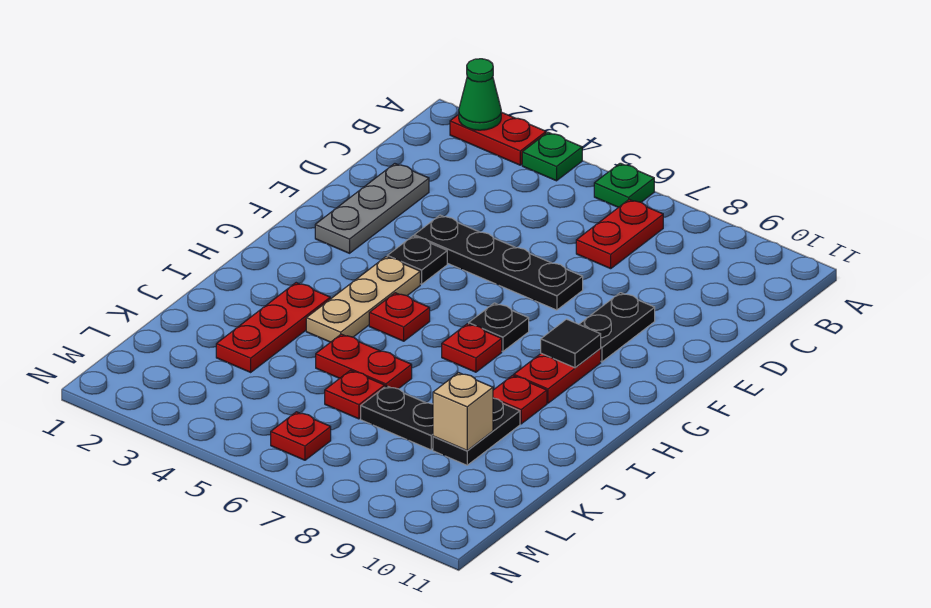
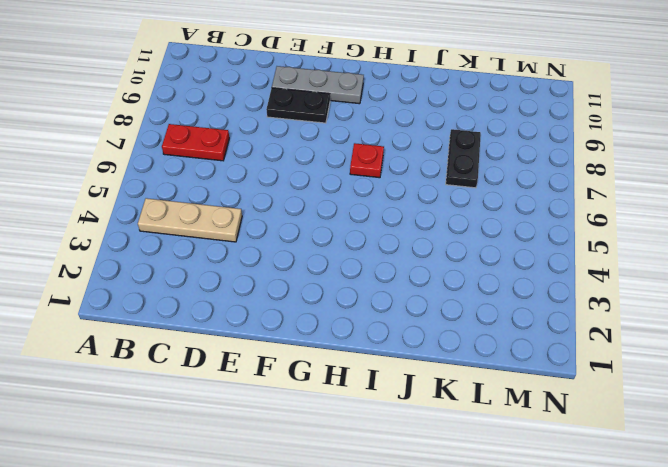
tan plate B4:D4 level 1 -> tan plate G4:I4 level 1
grey plate E10:G10 level 1 -> grey plate D2:F2 level 1
none -> red plate A2:A3 level 1
none -> green plate A4 level 1
none -> green plate A6 level 1

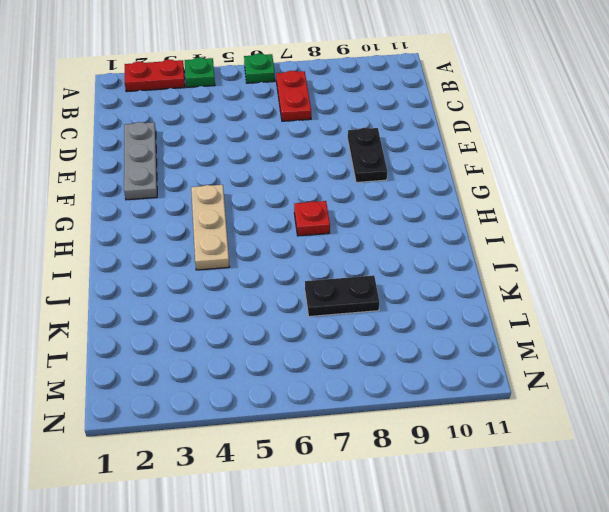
none -> black plate E4:E7 level 1
none -> black plate F4 level 1
none -> black plate G7 level 1

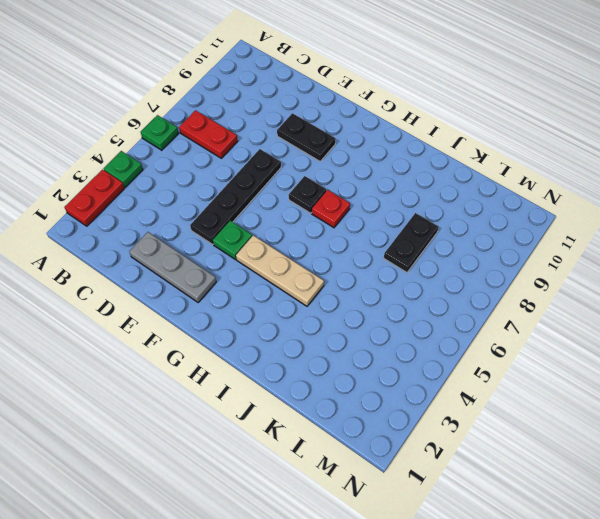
green plate F4 level 1 -> black plate F4 level 1
none -> red plate G9:H9 level 1
none -> red plate H5 level 1
none -> red plate I3:K3 level 1

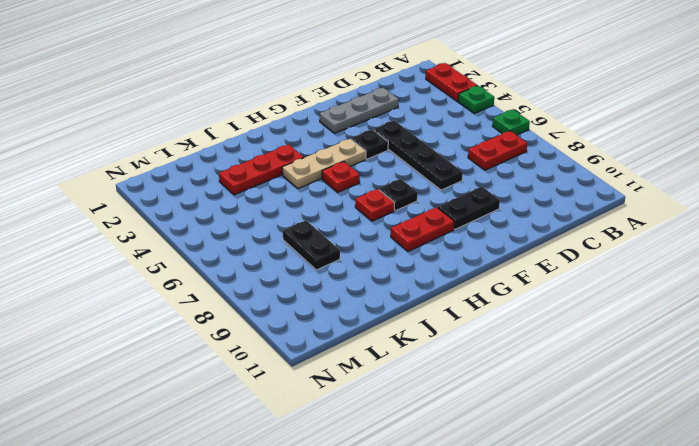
none -> red plate I9 level 1
none -> red plate J5:J6 level 1
none -> black plate J9:K9 level 1

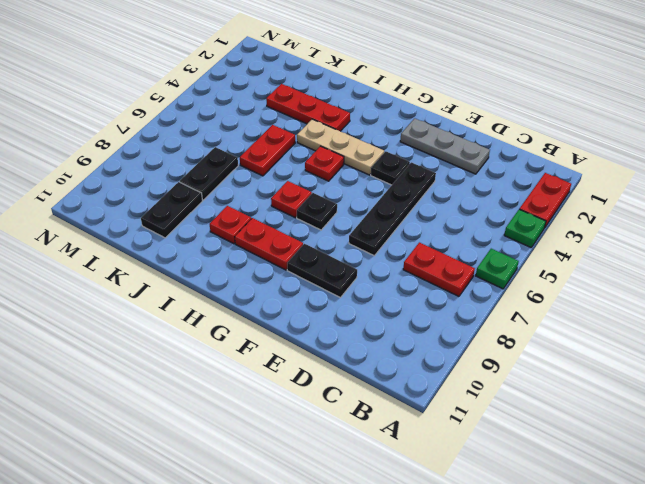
black plate K9:K10 level 1 -> black plate J9:K9 level 1
none -> red plate K6 level 1
none -> red plate M6 level 1
none -> green cone A2 level 2

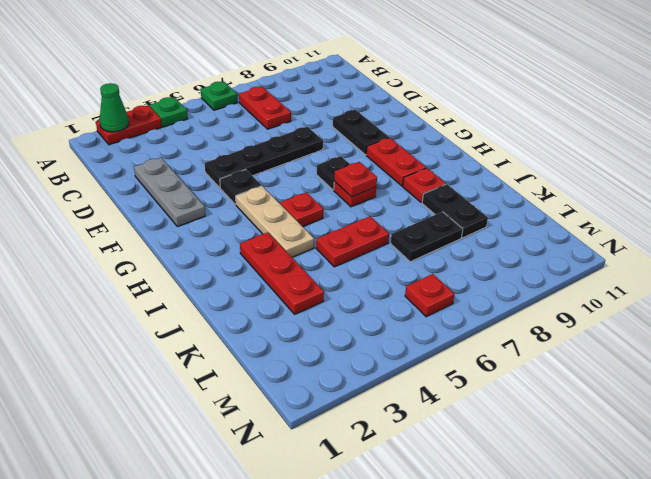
red plate H7 level 2 -> red plate K6 level 1
none -> black tile G9 level 2
none -> tan brick K9 level 2

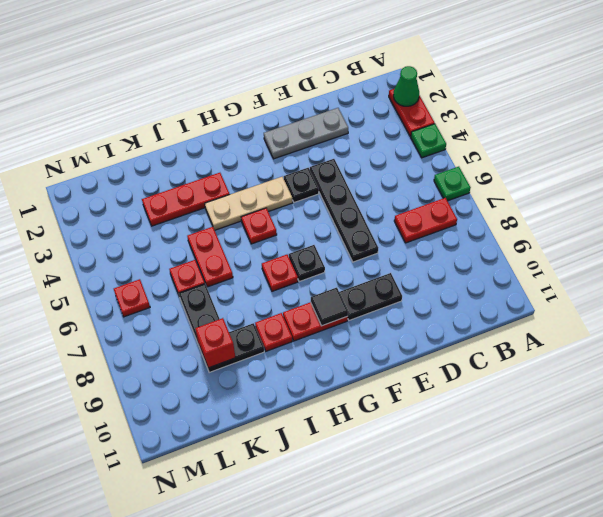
red brick K9 level 2 -> tan brick K9 level 2

